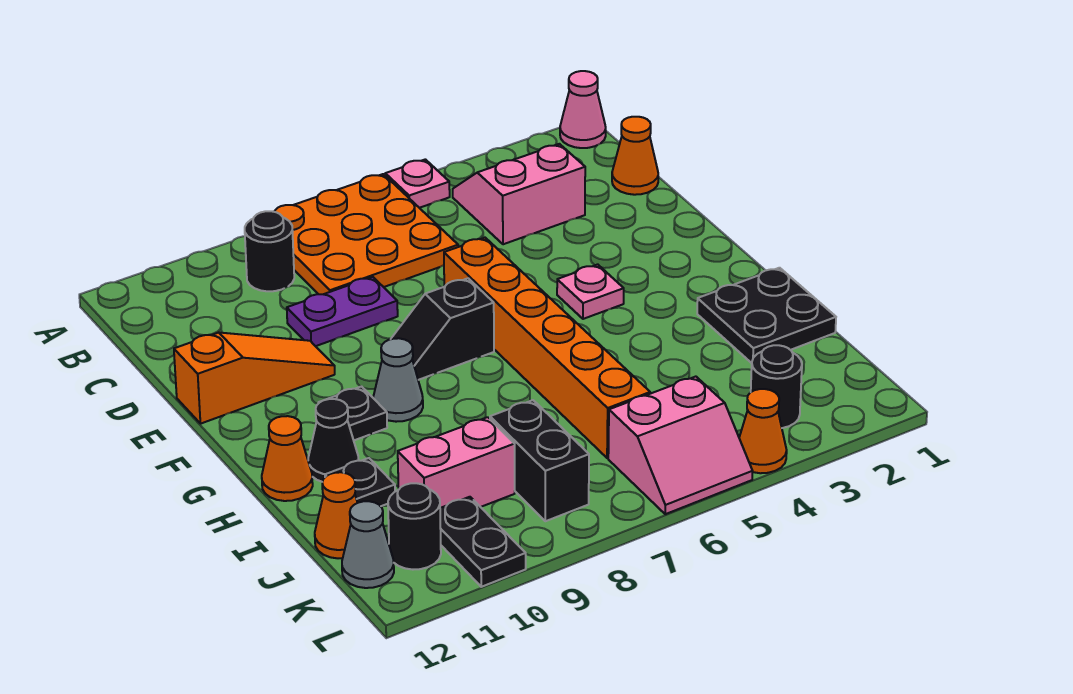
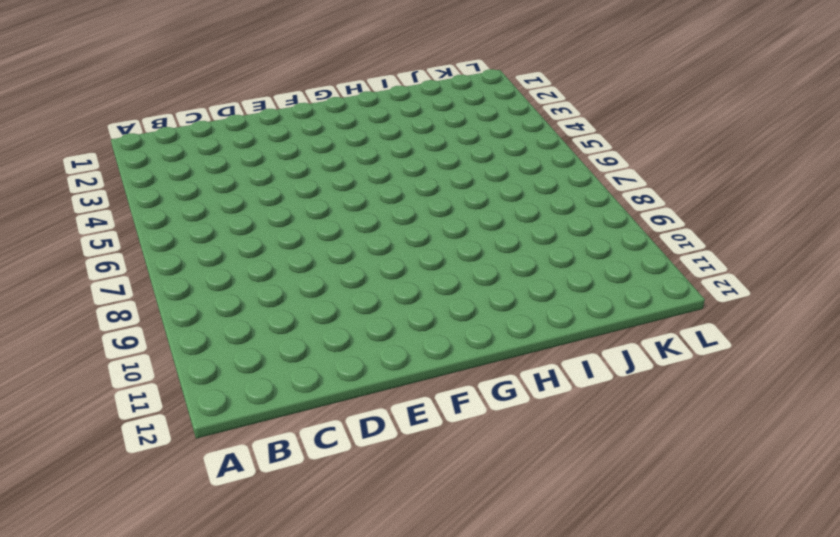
none -> pink cone A1 level 1
none -> pink plate A5 level 1
none -> orange plate A6:C8 level 1

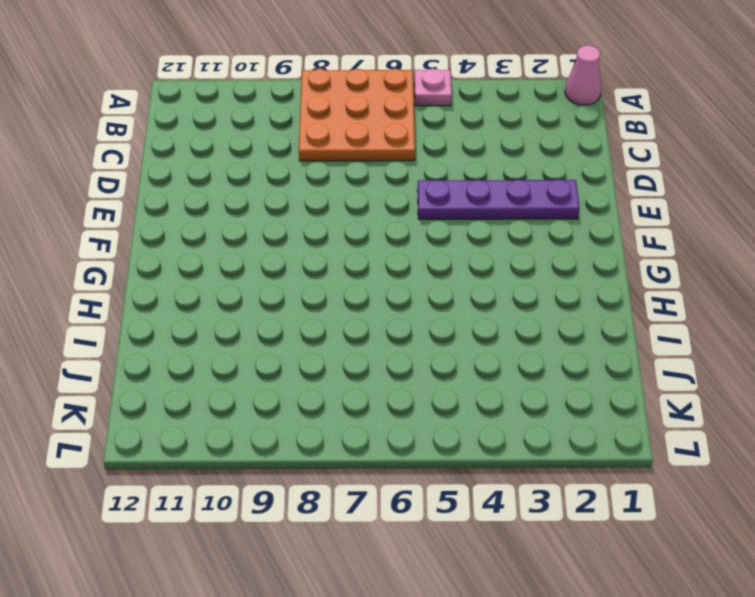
purple plate E2:E5 level 1 -> none
none -> pink slope B3:C4 level 1 top C
none -> black round brick B9 level 1
none -> orange cone C1 level 1

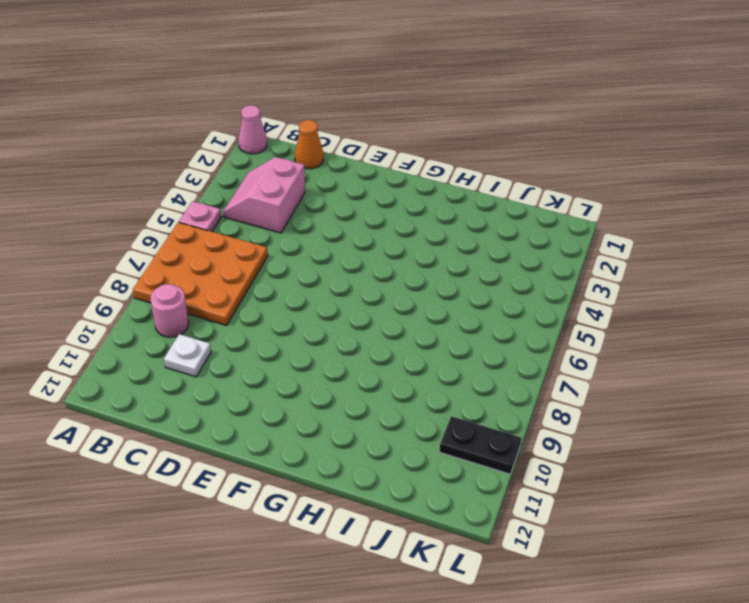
pink round brick B9 level 1 -> black round brick B9 level 1
white plate C10 level 1 -> none
none -> purple plate D8:D9 level 1
none -> orange brick E6:J6 level 1
none -> orange slope E10:E12 level 1 top 12

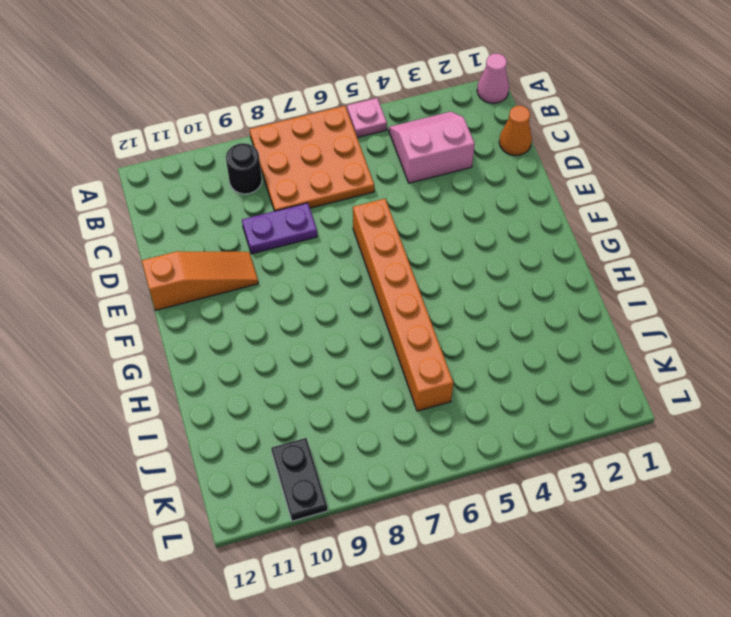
none -> pink plate F4 level 1
none -> black slope F7:F8 level 1 top 7
none -> grey cone G9 level 1

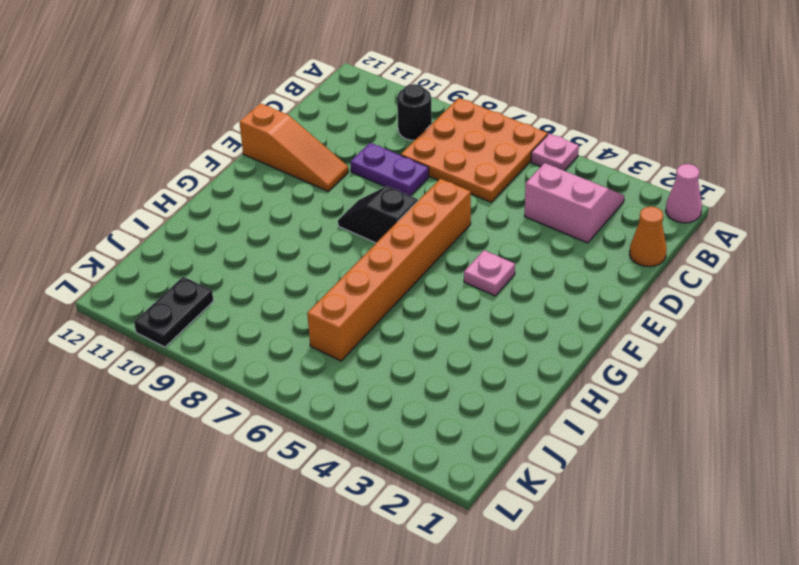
none -> grey cone G9 level 1
none -> black plate G10 level 1
none -> black plate H1:I2 level 1

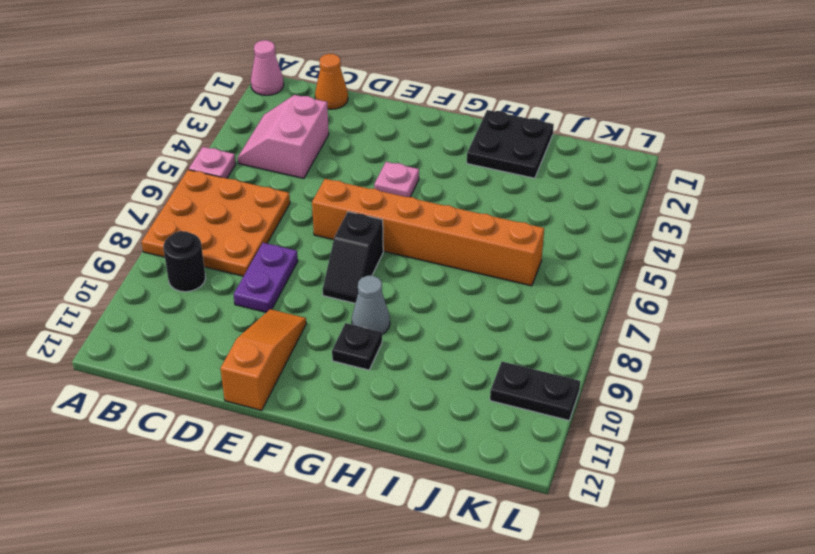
none -> black cone H11 level 1
none -> orange cone H12 level 1
none -> black plate I11 level 1

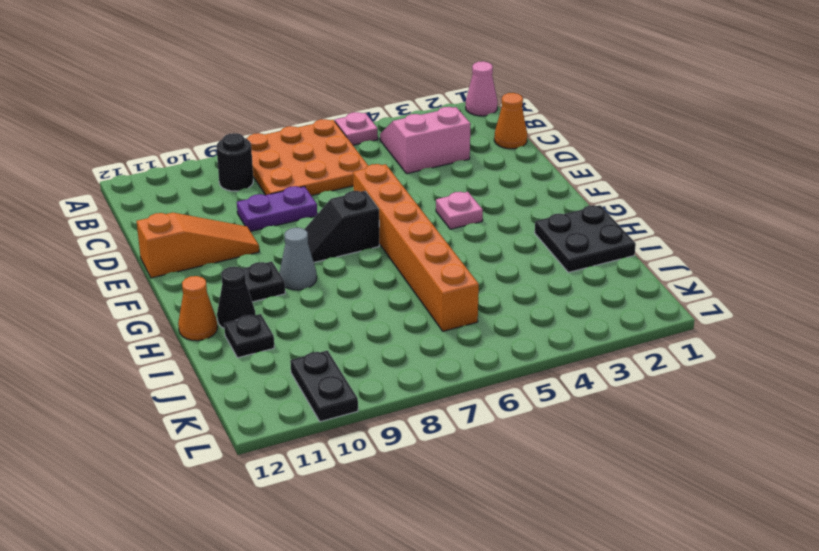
none -> black brick J8:K8 level 1
none -> pink brick J9:J10 level 1
none -> orange cone J12 level 1

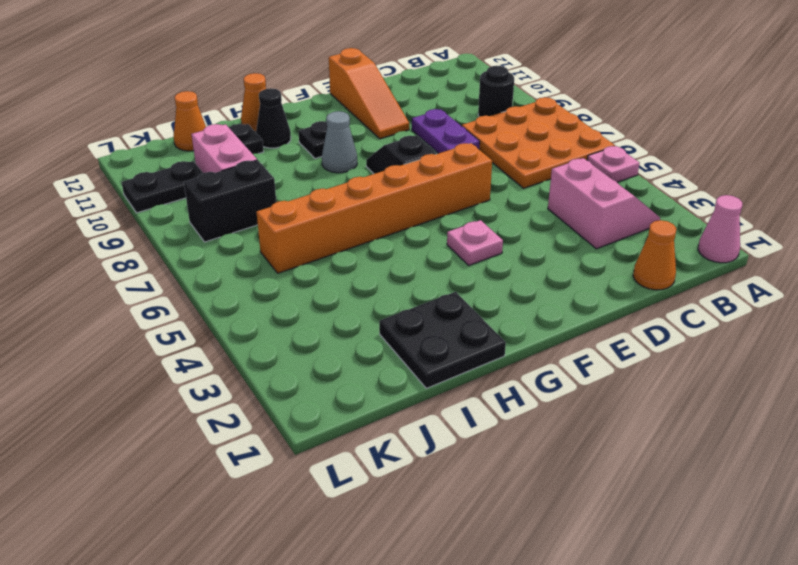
none -> black round brick K3 level 1
none -> pink slope K5:L6 level 1 top K
none -> black round brick K11 level 1

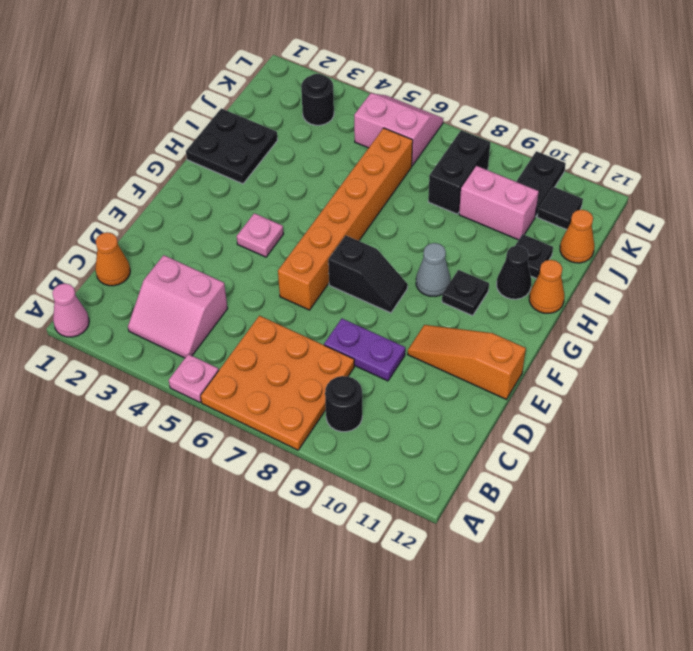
black tile K11 level 1 -> black round brick K11 level 1
none -> grey cone K12 level 1
none -> orange cone L4 level 1

